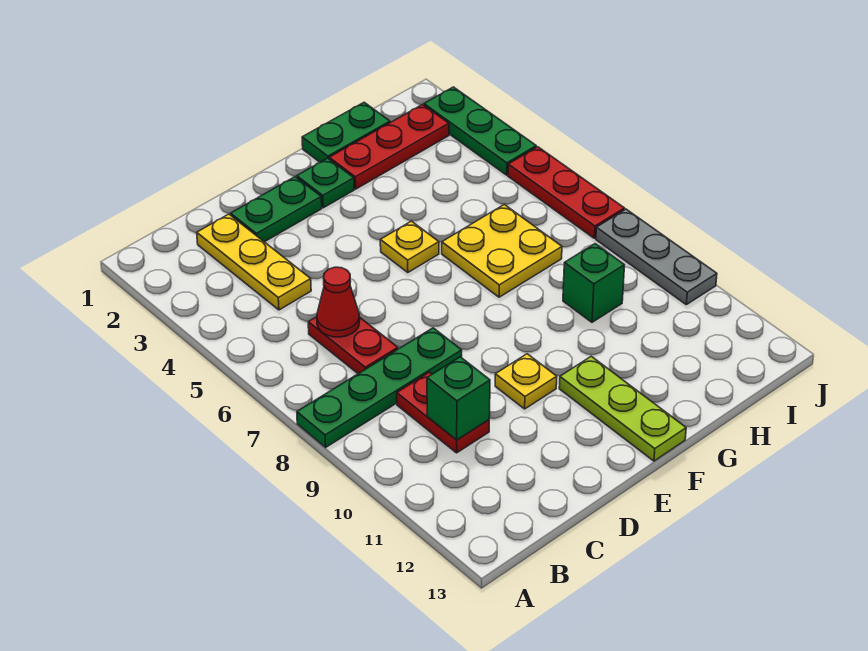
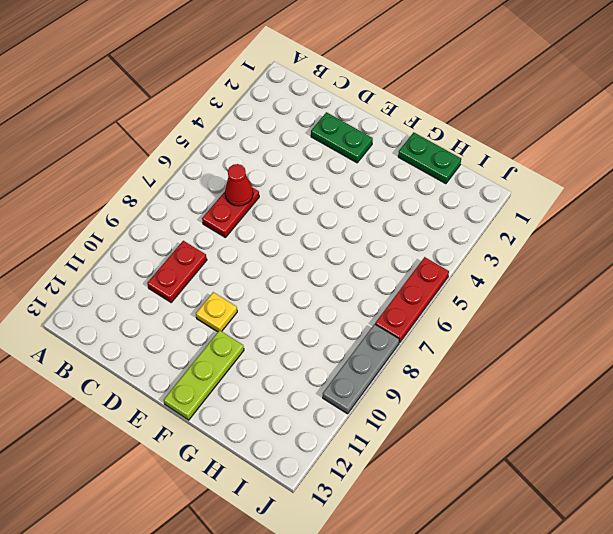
none -> green plate A8:D8 level 1
none -> yellow plate C2:C4 level 1
none -> green plate F2 level 1

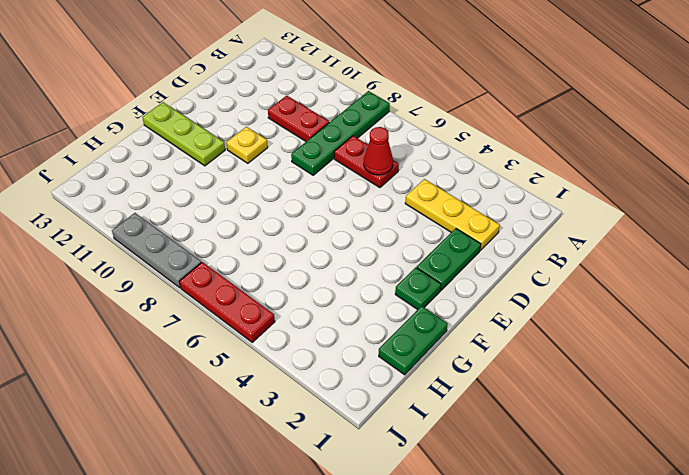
none -> yellow plate F5 level 1
none -> red plate G2:I2 level 1
none -> yellow plate G6:H7 level 1

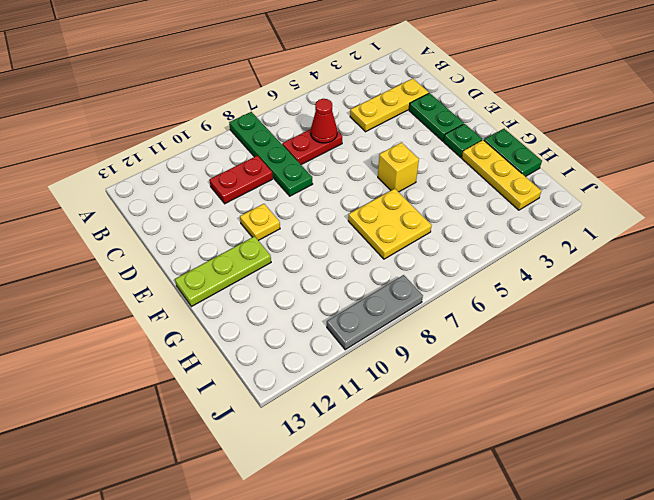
yellow brick F5 level 1 -> yellow plate F5 level 1
yellow plate G2:I2 level 1 -> red plate G2:I2 level 1
none -> green brick H9 level 1
none -> green plate J2:J4 level 1
none -> red plate J5:J7 level 1

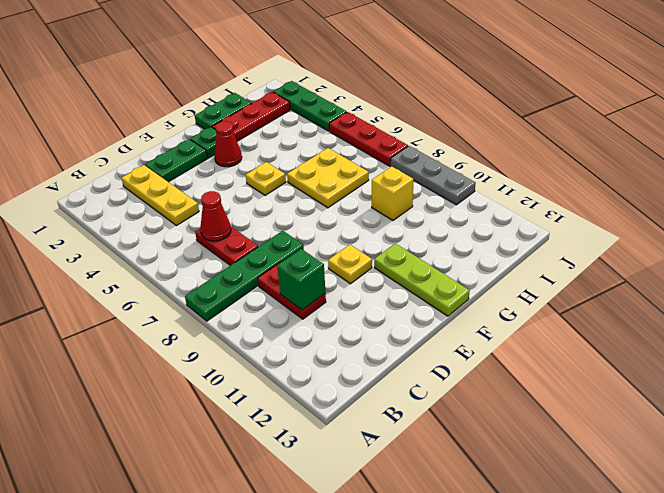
red cone F3 level 1 -> none
yellow brick H9 level 1 -> green brick H9 level 1

